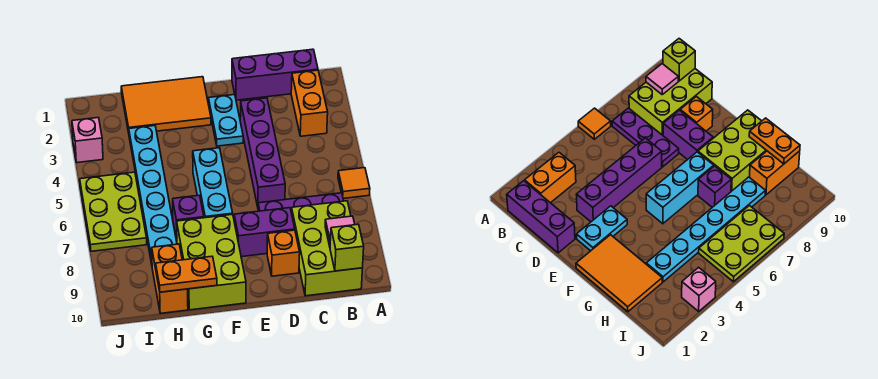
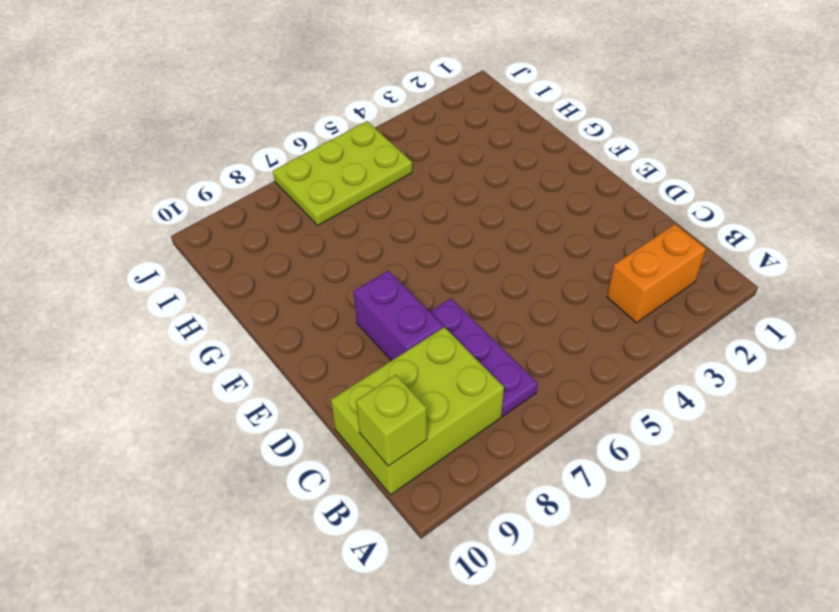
none -> orange tile A6 level 1
none -> purple brick B1:D1 level 1
none -> purple brick D3:D6 level 1

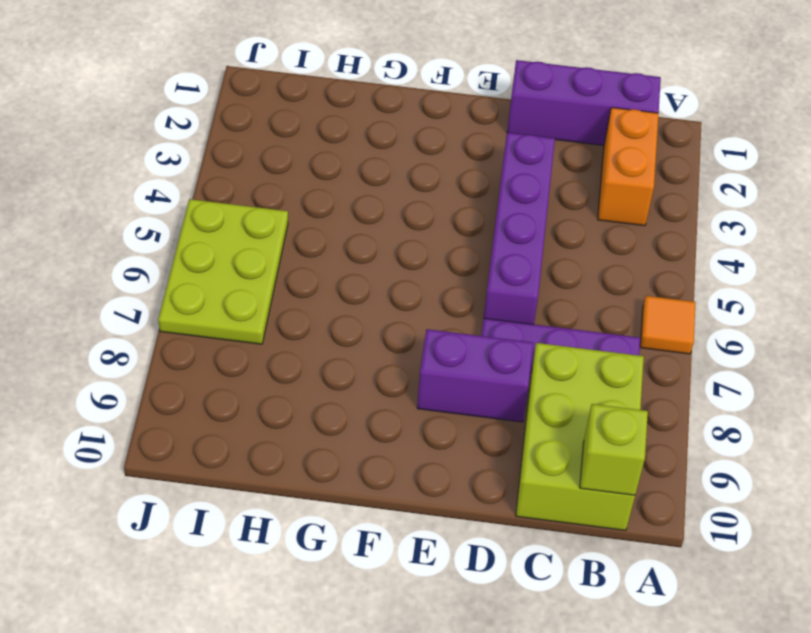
none -> orange brick D9 level 1
none -> cyan plate E2:E3 level 1
none -> orange tile F1:H2 level 1

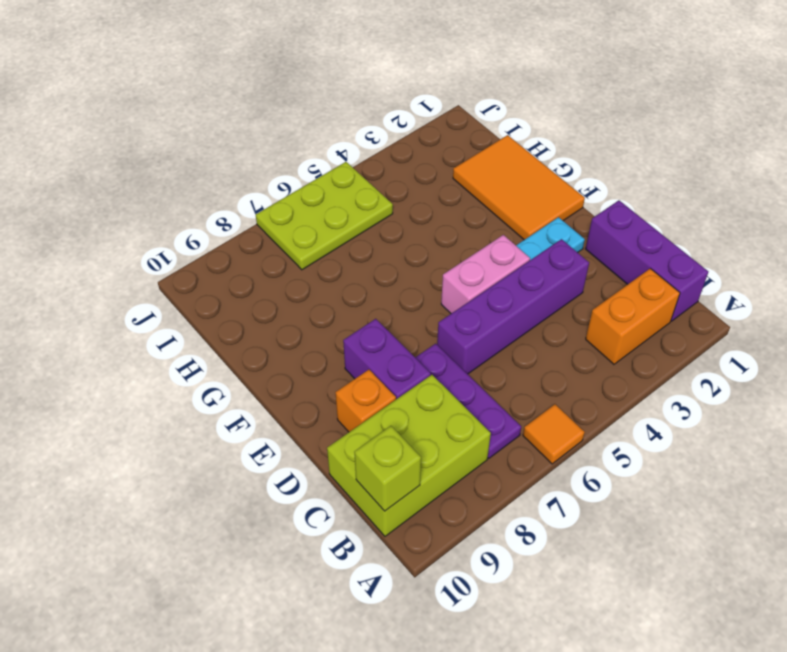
pink brick E4:E5 level 1 -> none
none -> cyan brick F5:F7 level 1
none -> lime brick F8:G10 level 1
none -> purple brick G7 level 1

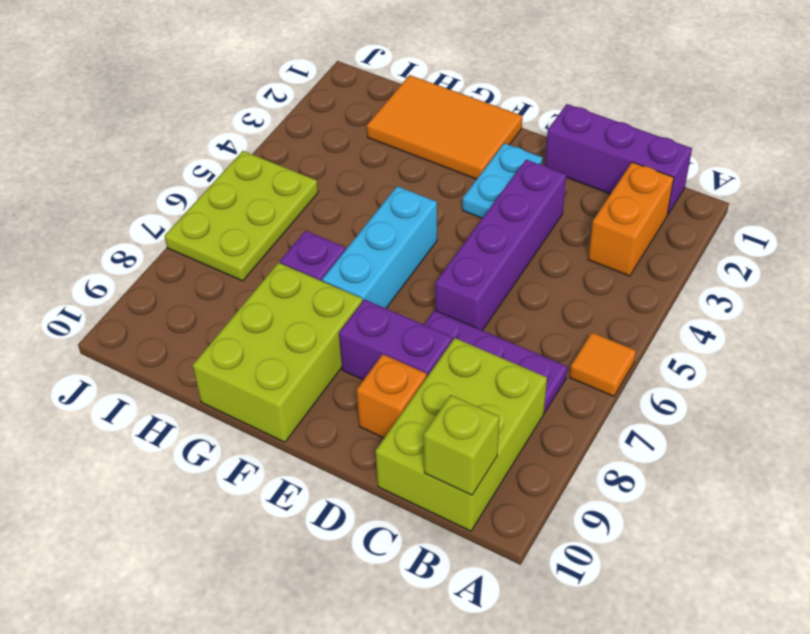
none -> cyan plate H3:H8 level 1
none -> orange brick H9:H10 level 1
none -> pink brick J3 level 1

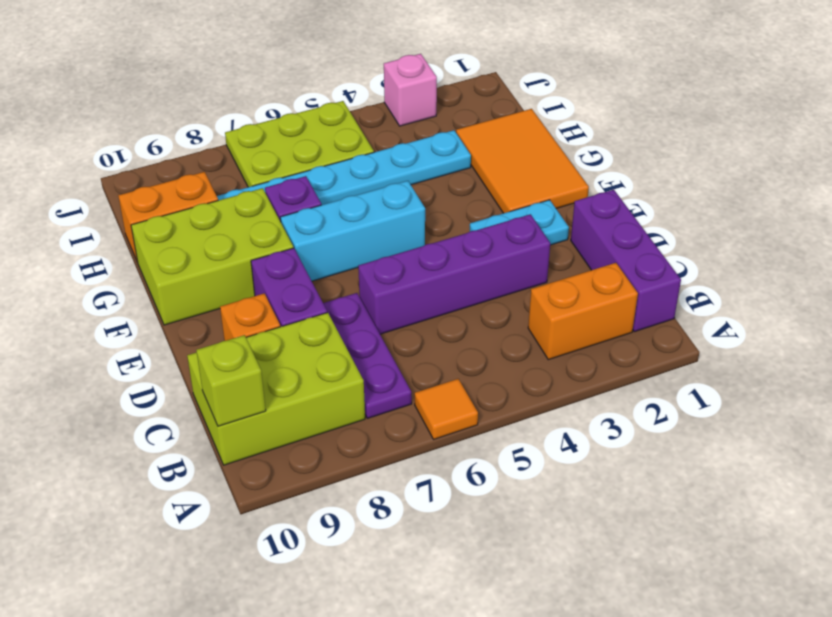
none -> pink tile B9 level 2
none -> orange plate G10:H10 level 2

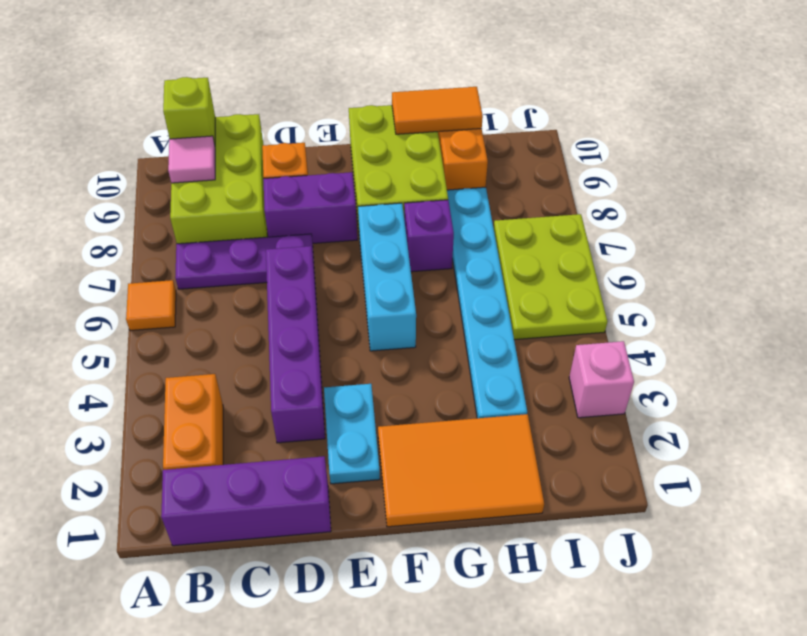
orange tile G10:H10 level 2 -> orange plate G10:H10 level 2

